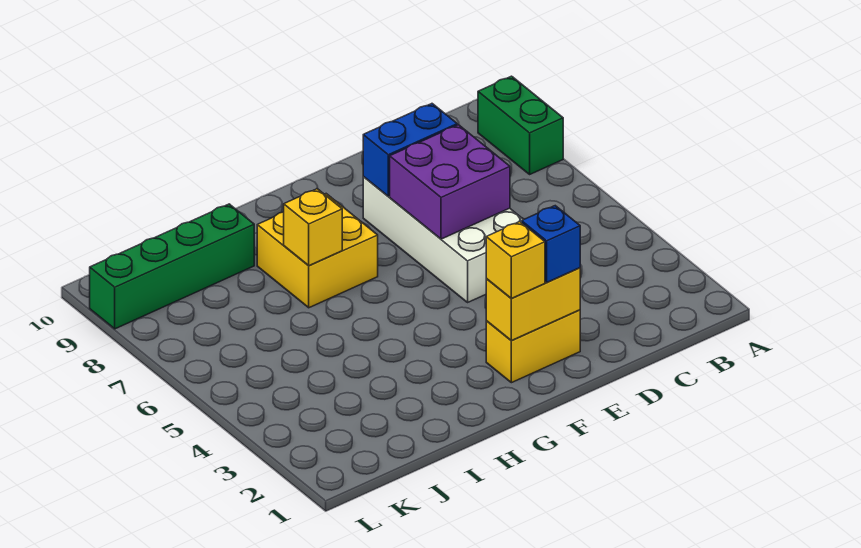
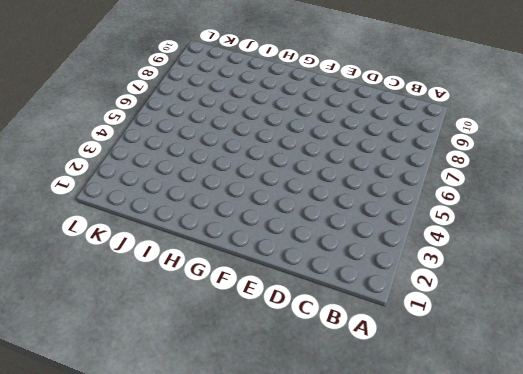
none -> green brick A8:A9 level 1
none -> white brick D5:E8 level 1

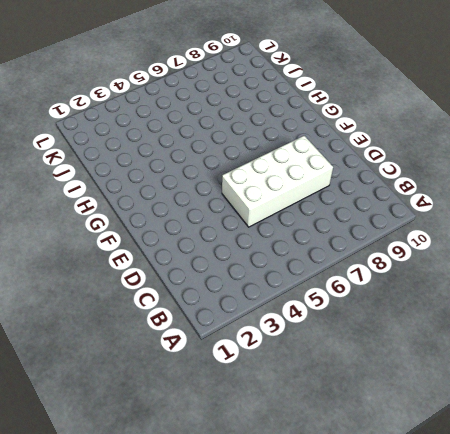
none -> green brick A8:A9 level 1
none -> yellow brick E2:F2 level 1

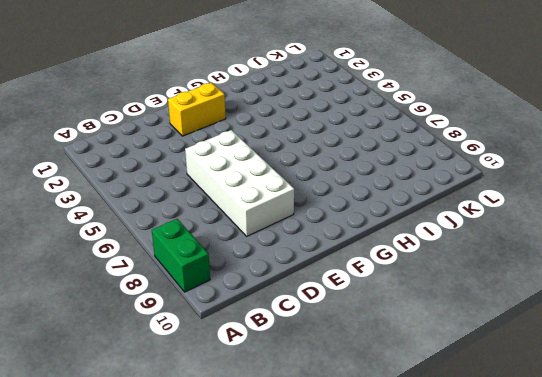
none -> yellow brick G7:H8 level 1
none -> green brick I9:L9 level 1

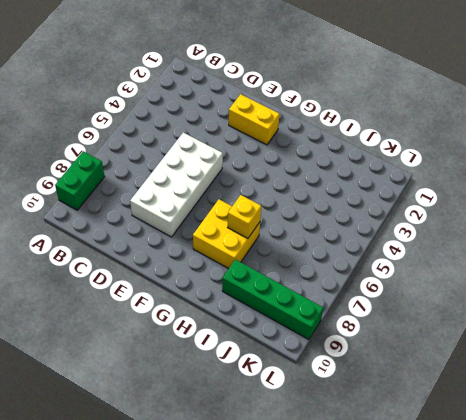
none -> purple brick D6:E7 level 2
none -> blue brick D8:E8 level 2

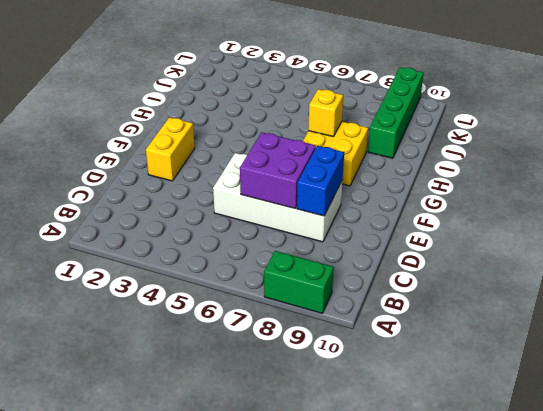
none -> yellow brick E2:F2 level 2
none -> blue brick E2 level 3

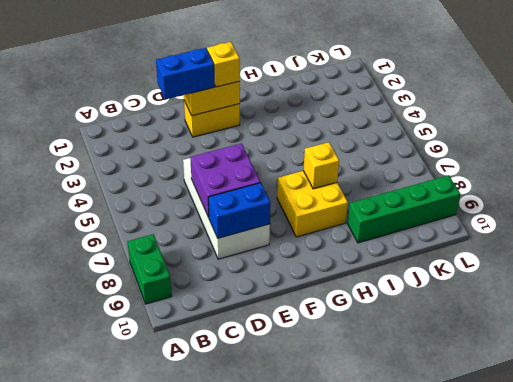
blue brick D2:E2 level 3 -> blue brick E2 level 3

